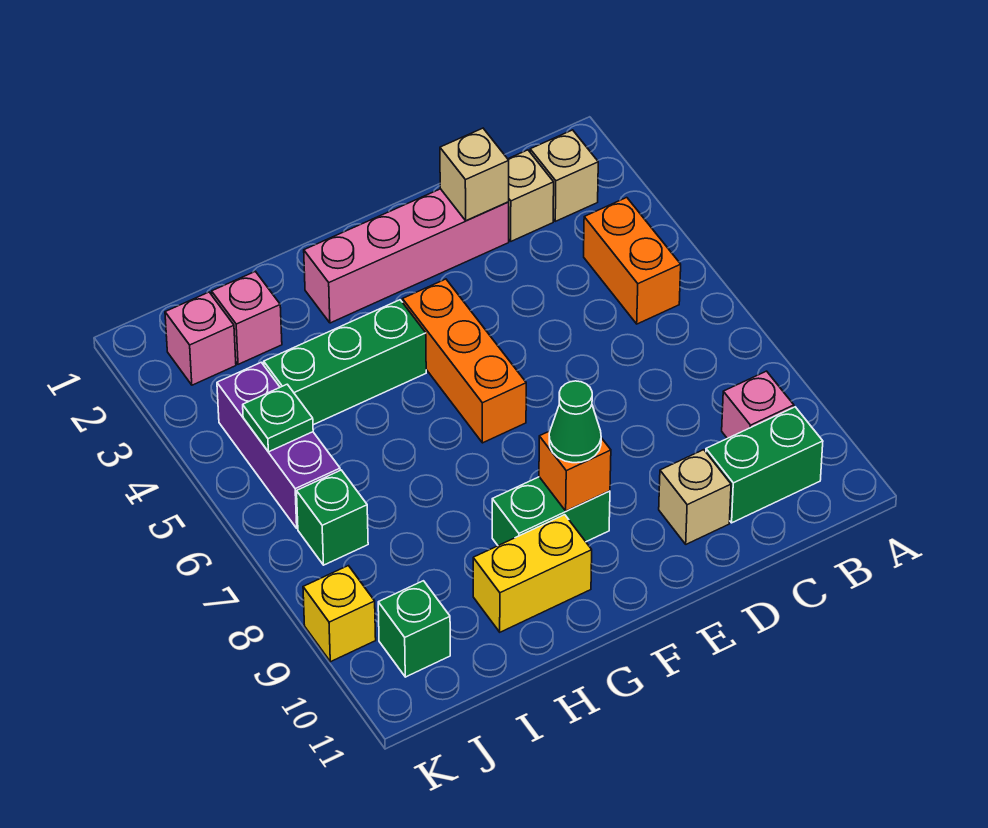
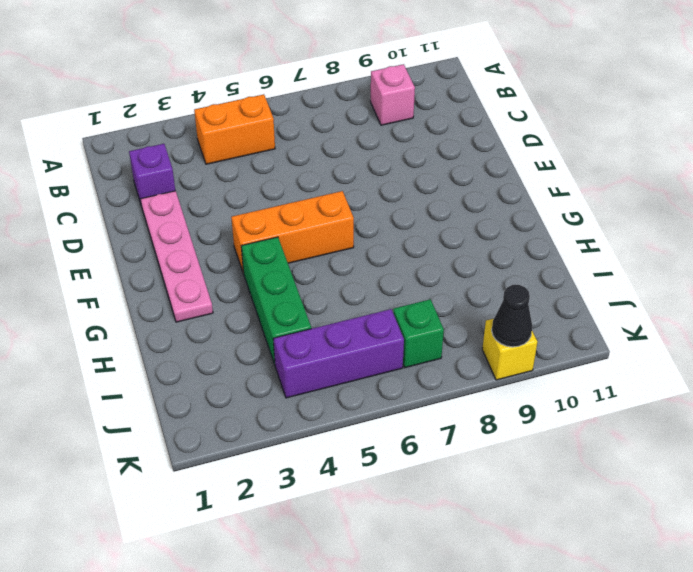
purple brick C2 level 1 -> tan brick C2 level 1
pink plate D2:G2 level 1 -> pink brick D2:G2 level 1
black cone K9 level 2 -> none
none -> tan brick B2 level 1
none -> green brick B10:C10 level 1
none -> tan brick D10 level 1

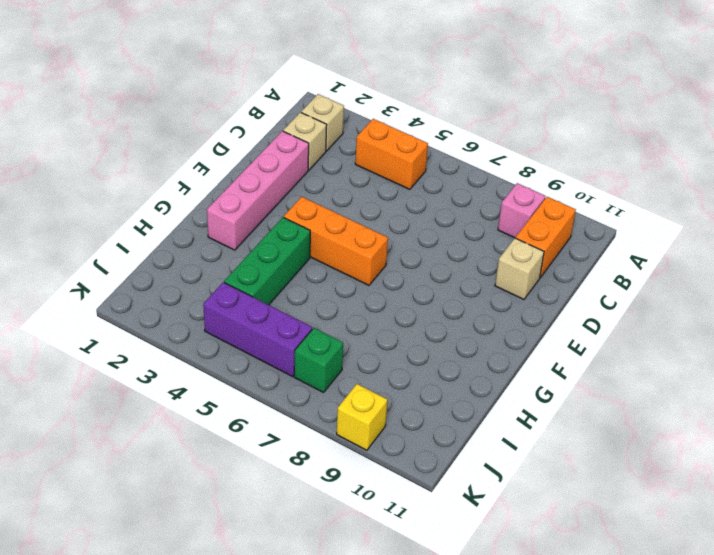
orange brick B10:C10 level 1 -> green brick B10:C10 level 1
none -> green brick F9:G9 level 1
none -> yellow brick G10:H10 level 1
none -> pink brick I2 level 1

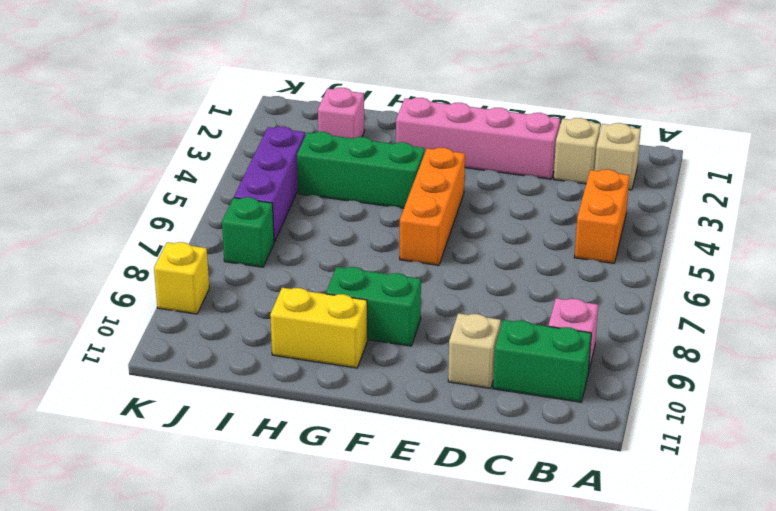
none -> pink brick J2 level 1
none -> green brick J10 level 1
none -> tan brick D2 level 2

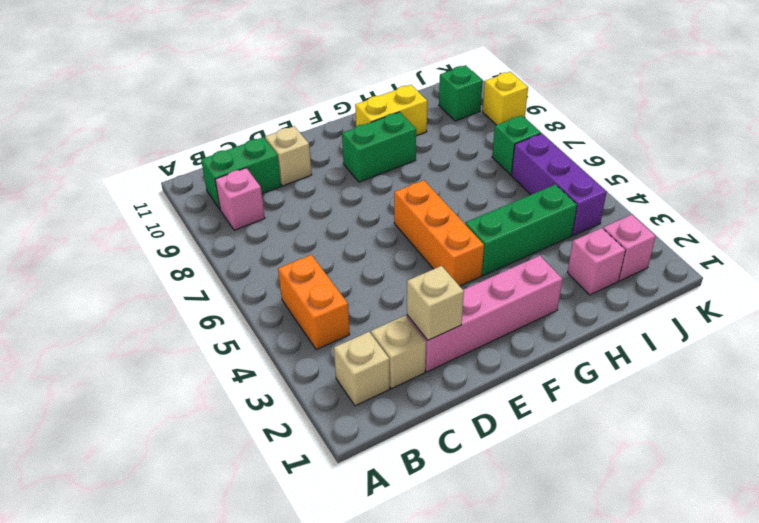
none -> orange brick F9 level 2
none -> green plate J5 level 2
none -> green cone F9 level 3

